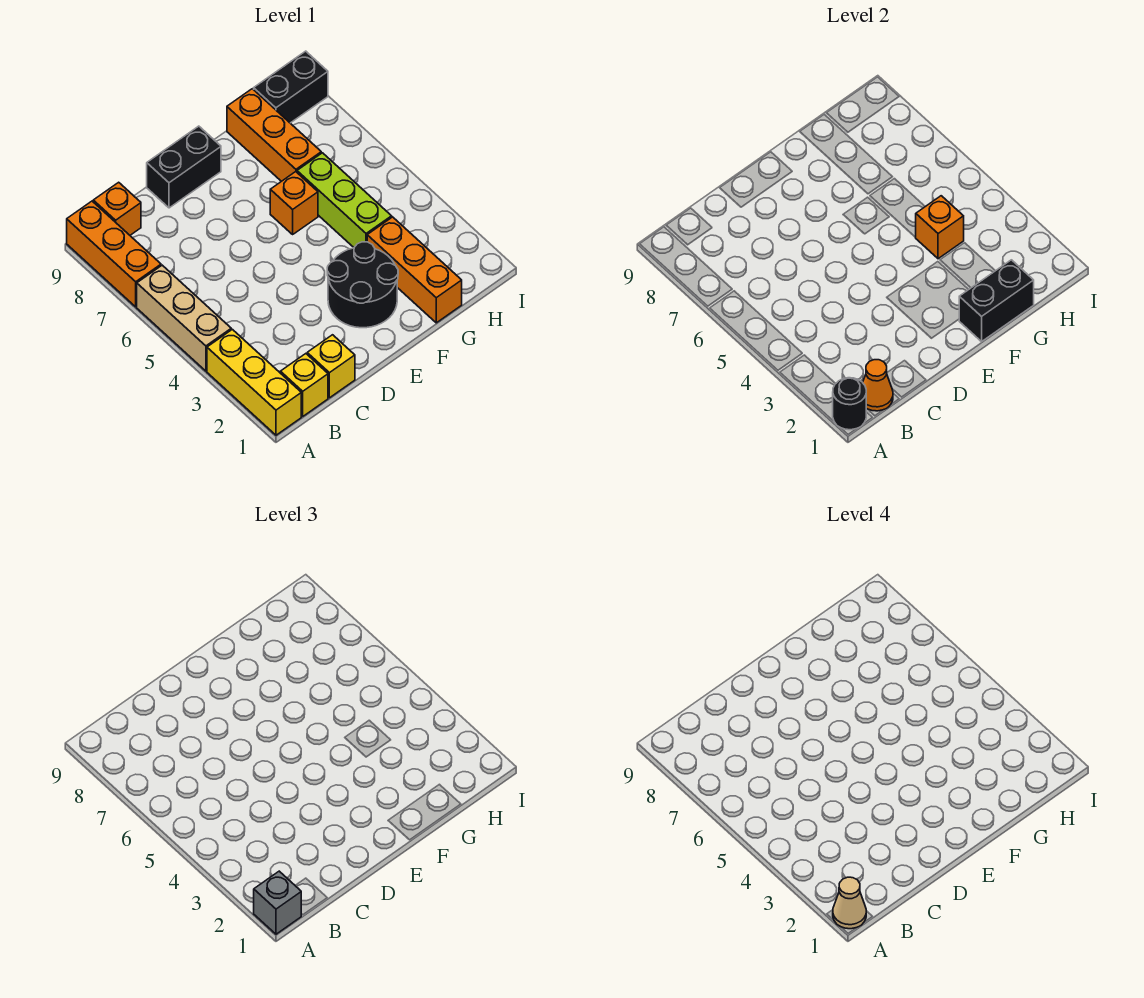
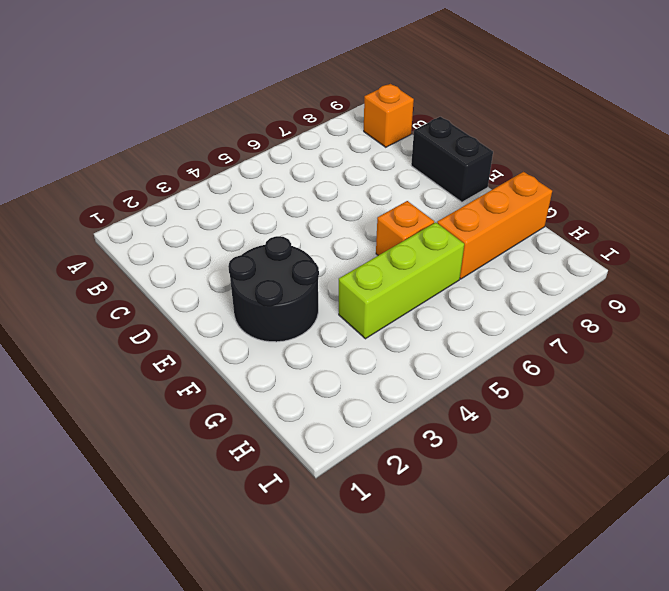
none -> yellow brick A1:A3 level 1
none -> tan brick A4:A6 level 1
none -> orange brick A7:A9 level 1

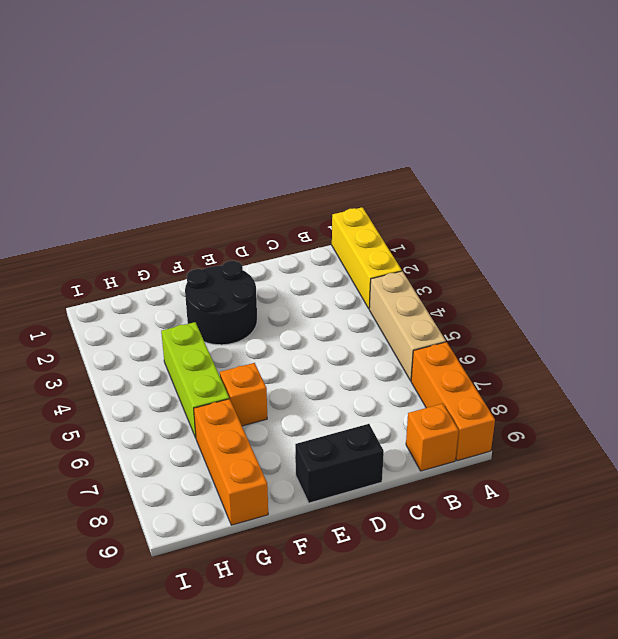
none -> yellow brick B1 level 1
none -> yellow brick C1 level 1
none -> orange brick G1:G3 level 1

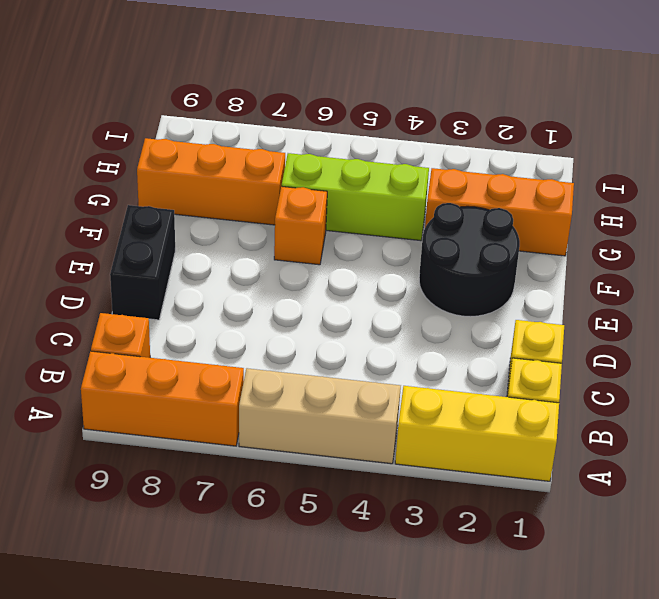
none -> black brick H9:I9 level 1
none -> black round brick A1 level 2
none -> orange cone B1 level 2

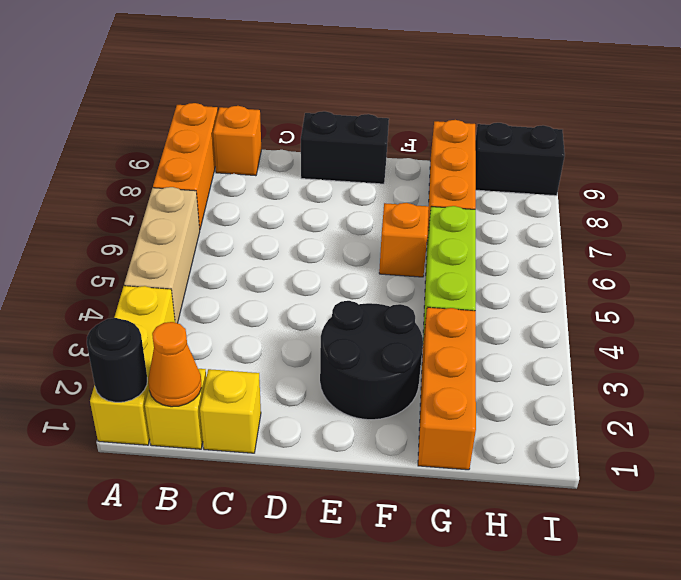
none -> black brick F1:G1 level 2
none -> orange brick G4 level 2
none -> grey brick A1 level 3

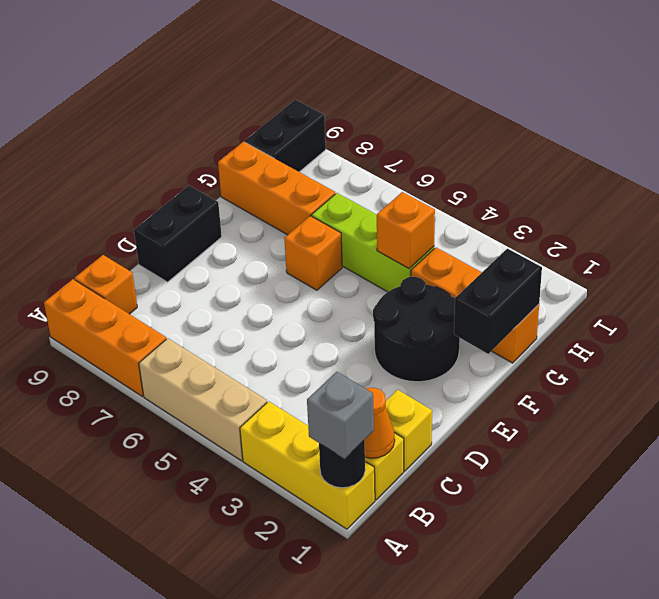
none -> tan cone A1 level 4

